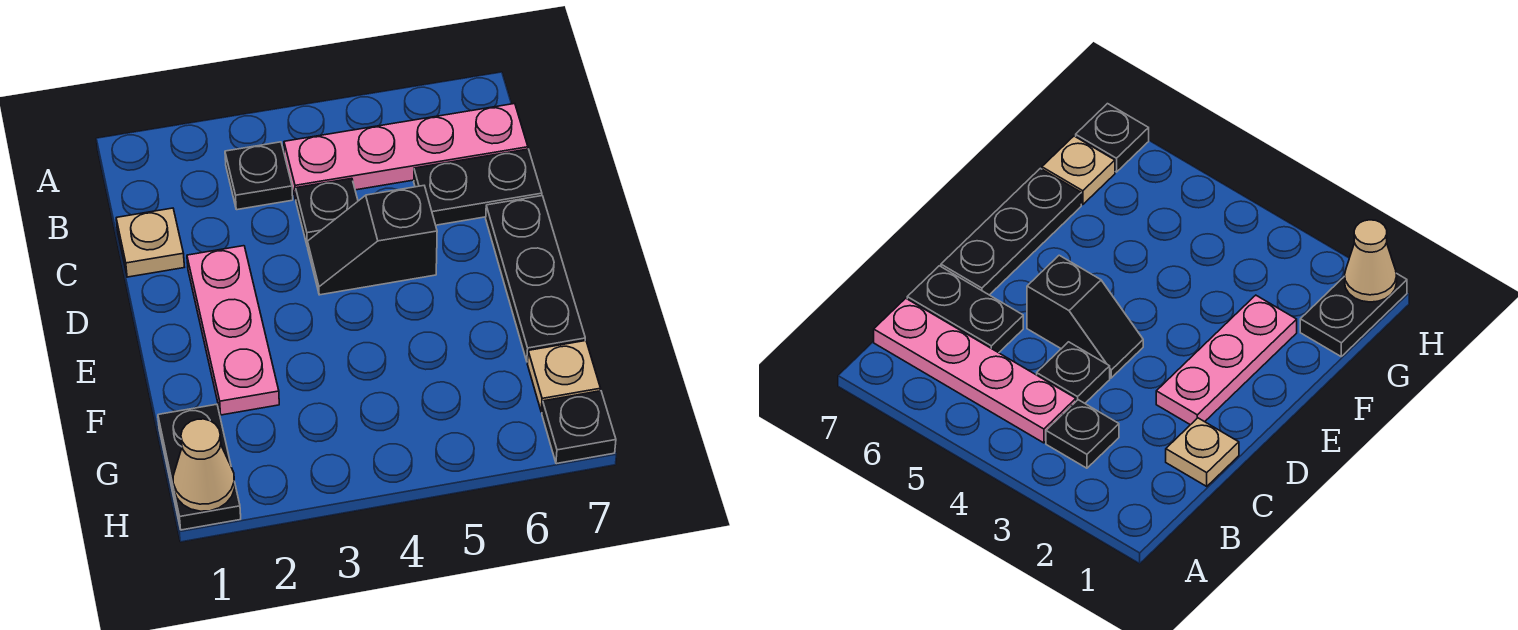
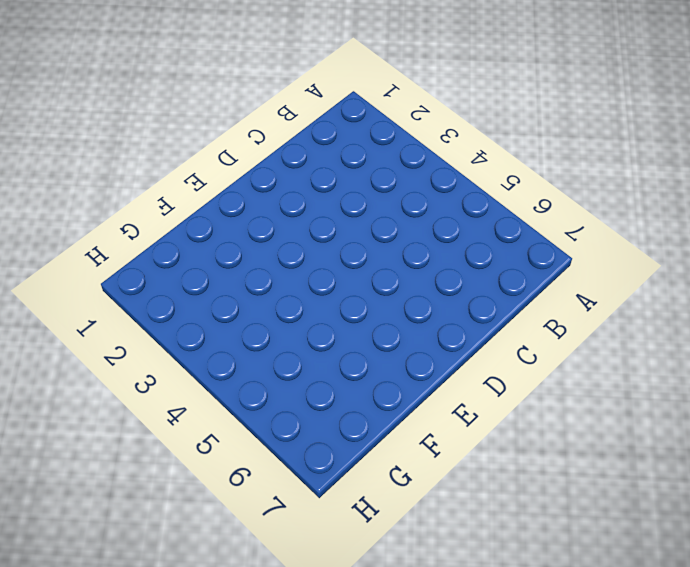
none -> black plate B3 level 1
none -> pink plate B4:B7 level 1
none -> tan plate C1 level 1

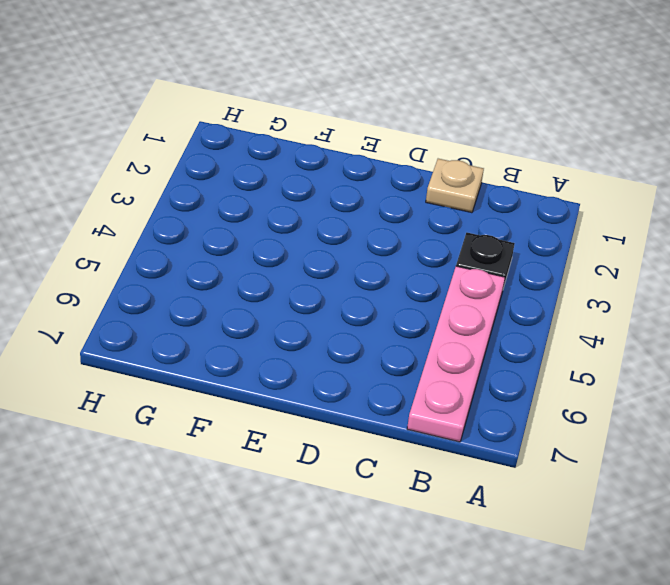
none -> black plate C4 level 1
none -> black plate C6:C7 level 1
none -> pink plate D2:F2 level 1

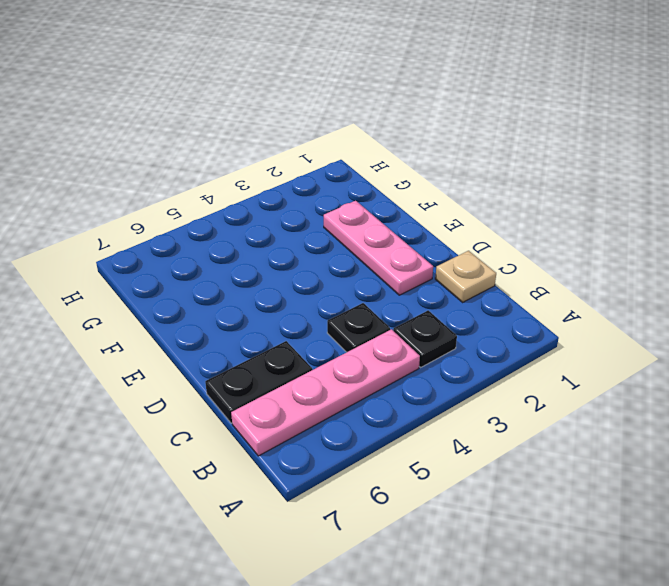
none -> black slope D4:D5 level 1 top 5
none -> black plate D7:F7 level 1
none -> black plate G1:H1 level 1

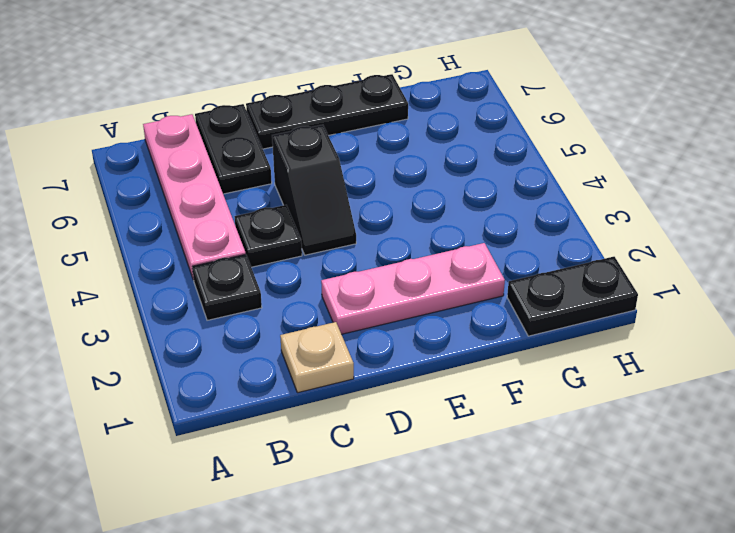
none -> tan plate G7 level 1
none -> black plate H7 level 1
none -> tan cone H1 level 2

